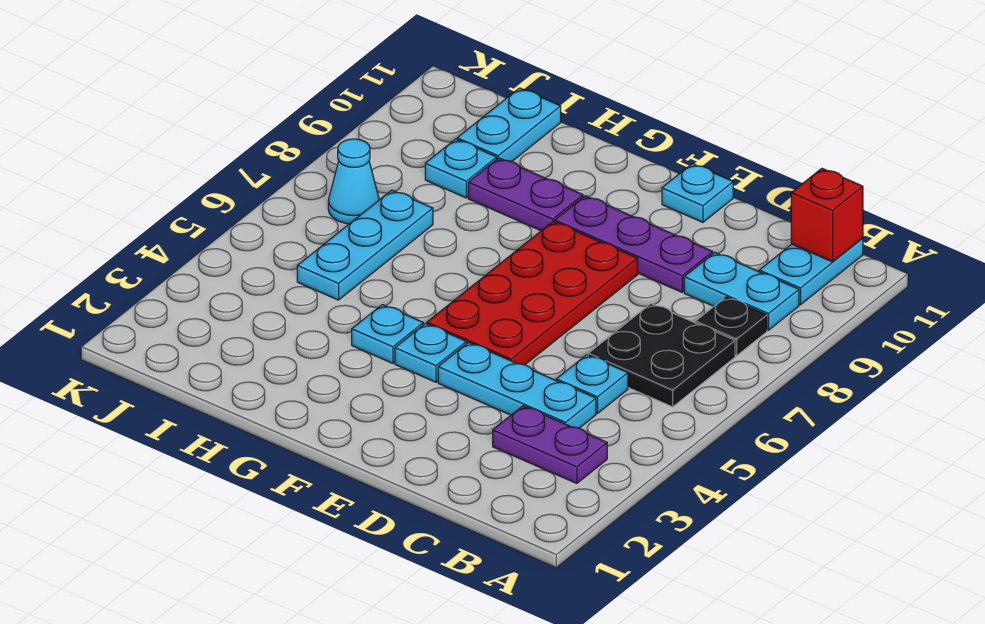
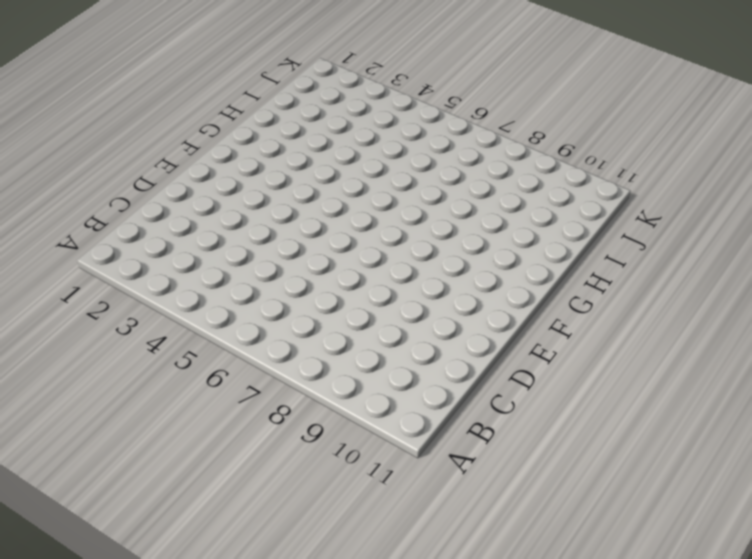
none -> purple plate B3:C3 level 1
none -> black plate B6:C7 level 1
none -> black plate B8 level 1

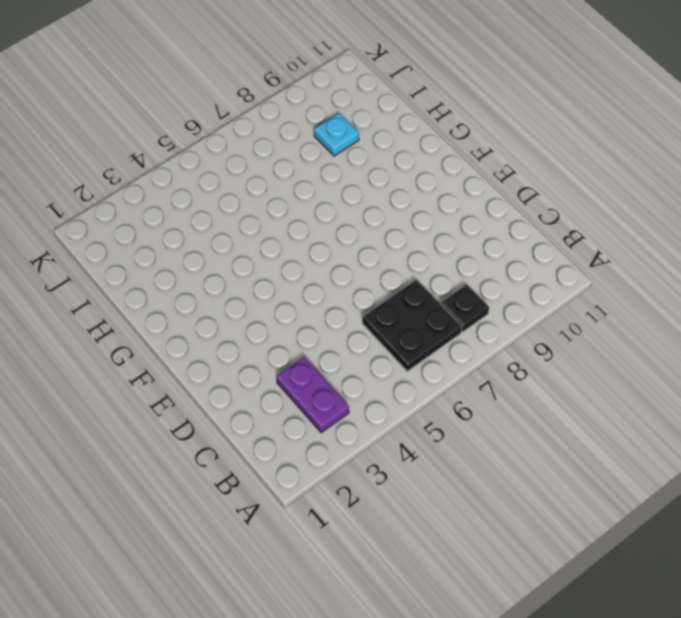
none -> cyan plate B9:C9 level 1
none -> cyan plate B10:B11 level 1
none -> cyan plate C4:E4 level 1

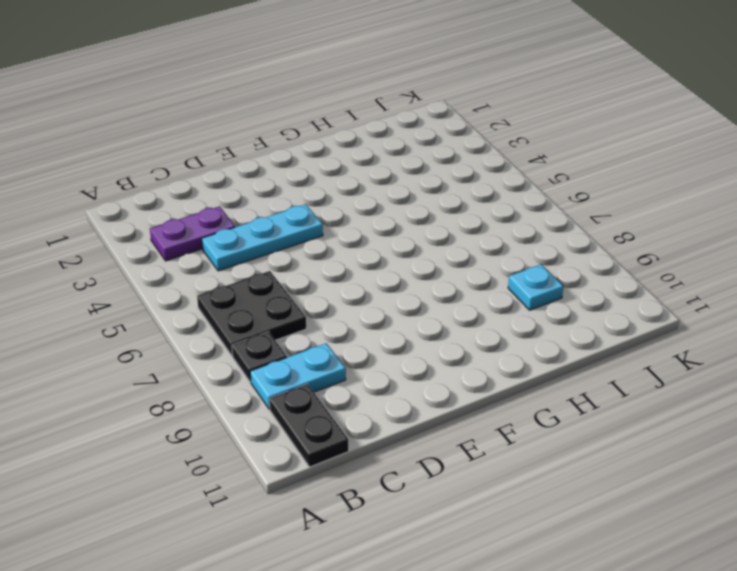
black plate B10:B11 level 1 -> cyan plate B10:B11 level 1
none -> cyan plate C5 level 1
none -> purple plate D9:F9 level 1
none -> red plate E5:F8 level 1

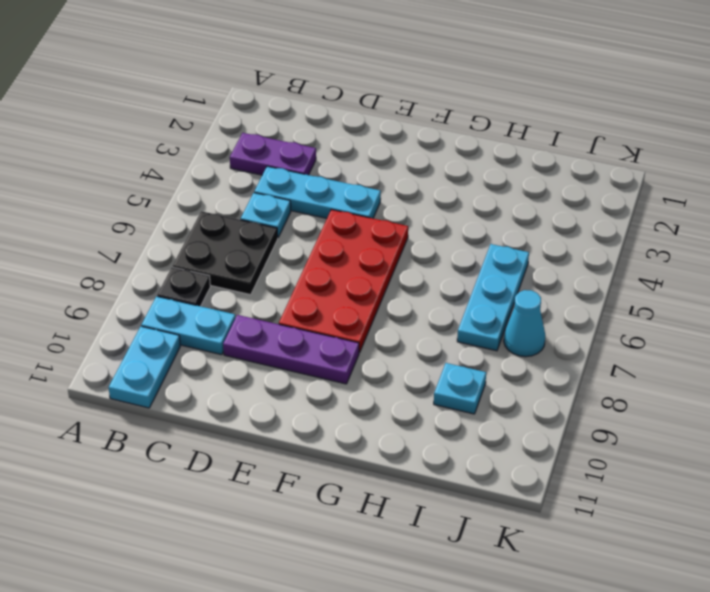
none -> cyan plate E11 level 1
none -> cyan plate F4 level 1
none -> cyan plate G4 level 1

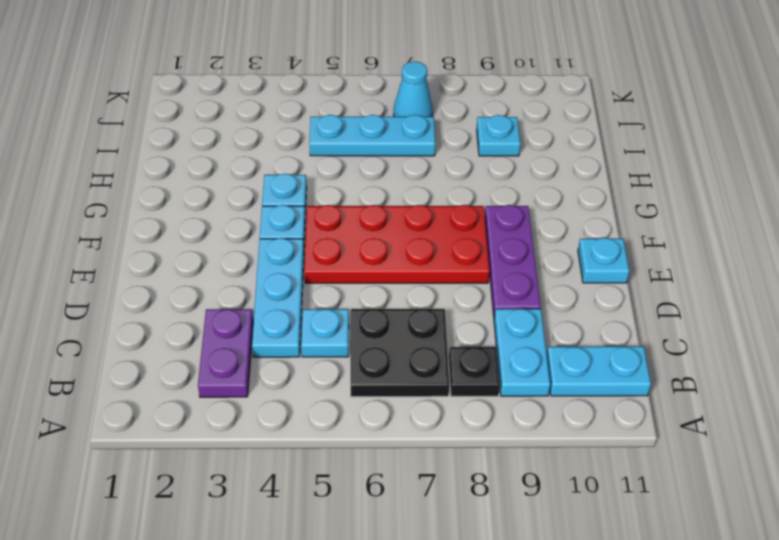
none -> purple plate G9:H9 level 1
none -> cyan plate I10:I11 level 1
none -> red brick B11 level 2

